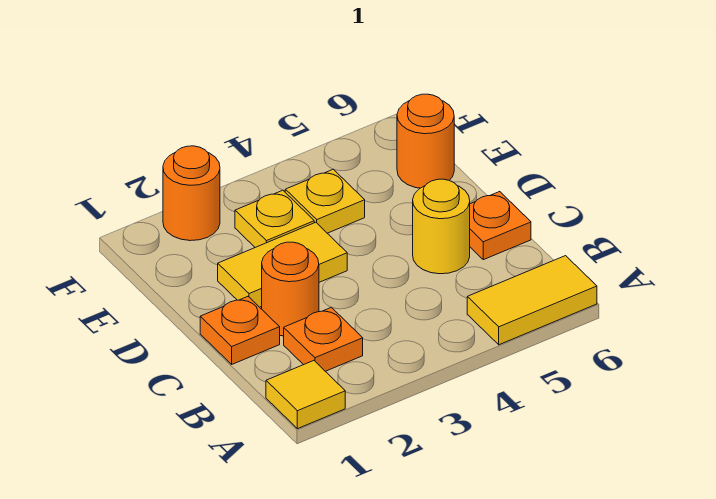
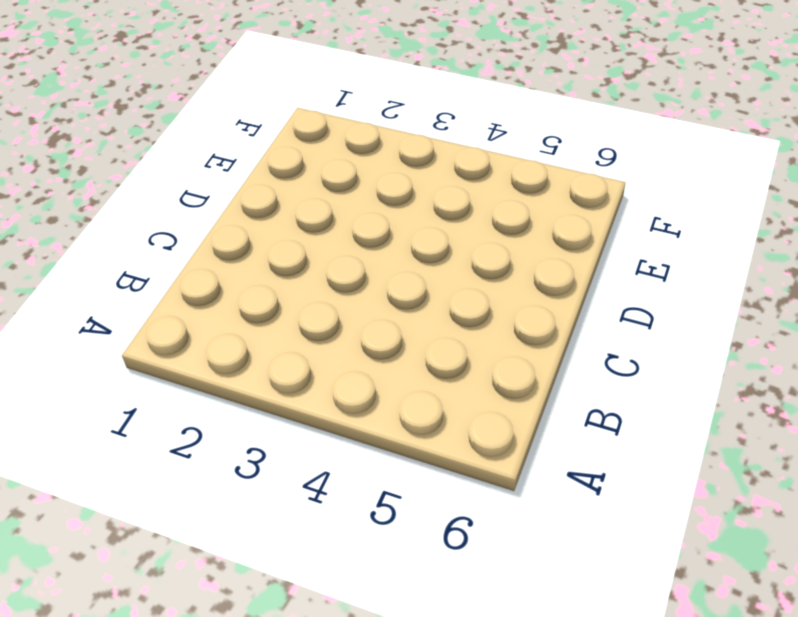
none -> yellow tile A1 level 1
none -> yellow tile A5:A6 level 1
none -> orange plate B2 level 1

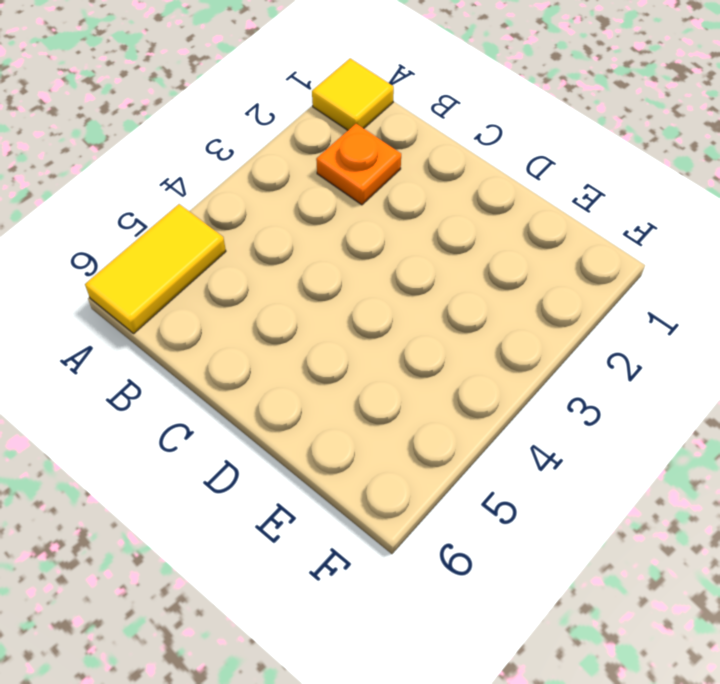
none -> orange plate C1 level 1
none -> orange round brick C2 level 1
none -> yellow round brick C5 level 1

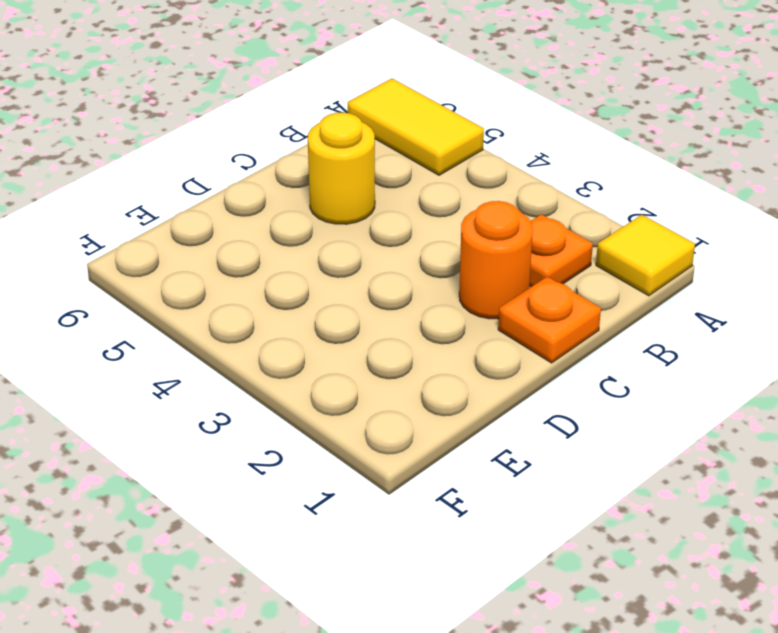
none -> orange plate C6 level 1
none -> yellow tile D2:D3 level 1
none -> yellow plate E3 level 1

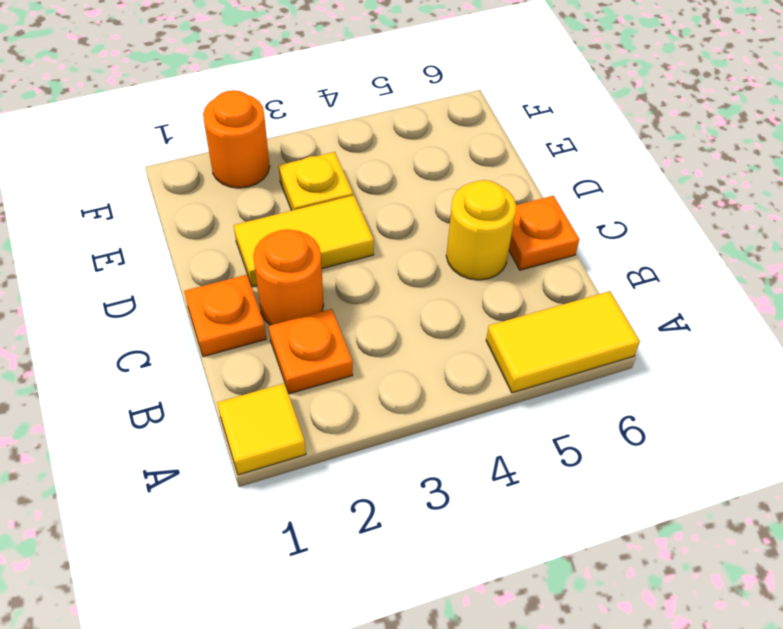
none -> yellow plate E4 level 1
none -> orange round brick E6 level 1

